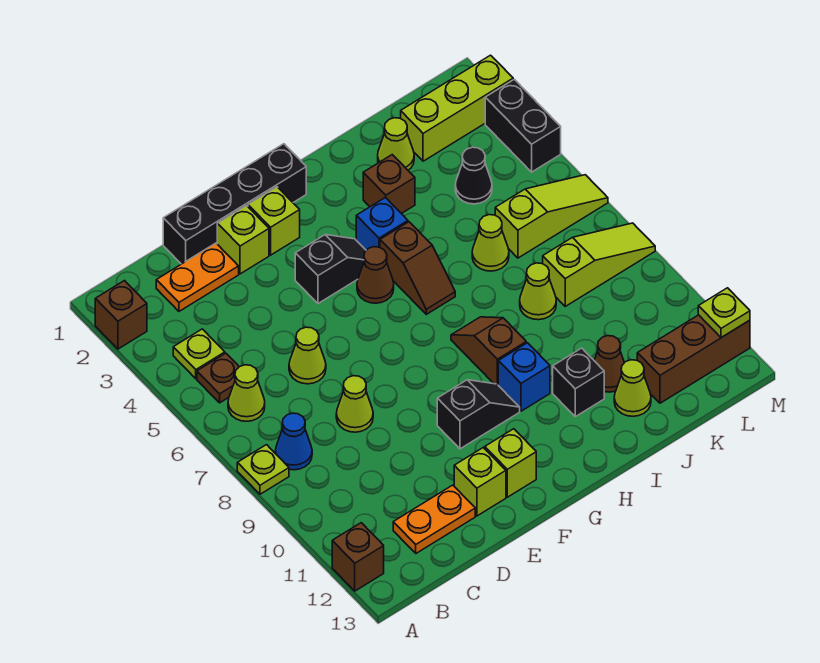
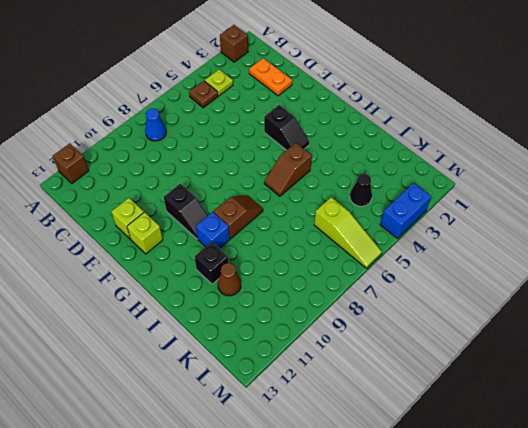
blue brick M3:M4 level 1 -> black brick M3:M4 level 1
none -> lime plate A8 level 1
none -> lime cone B6 level 1
none -> orange plate C12:D12 level 1
none -> black brick D1:G1 level 1

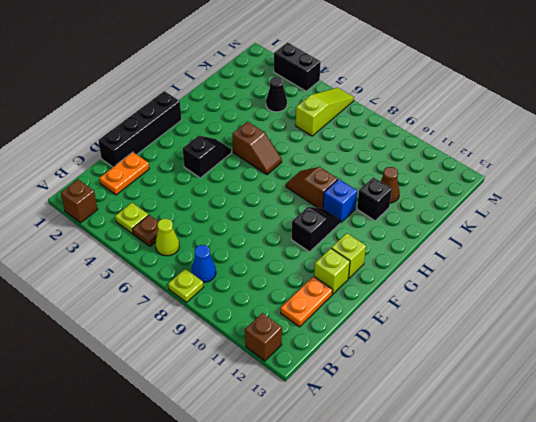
none -> lime cone D6 level 1
none -> lime cone D8 level 1
none -> lime brick E2 level 1
none -> lime brick F2 level 1

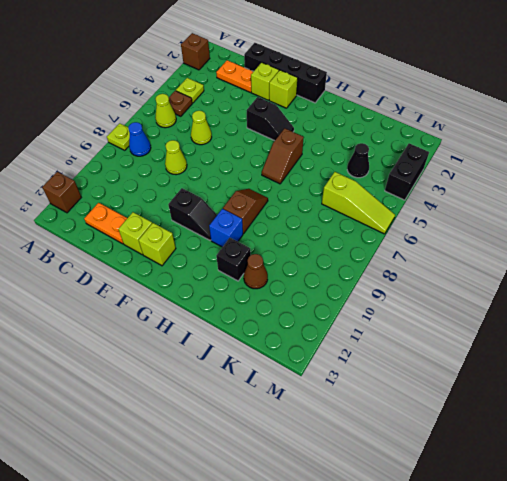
none -> brown cone G5 level 1
none -> blue brick H4 level 1
none -> brown brick I3 level 1
none -> lime cone J2 level 1

